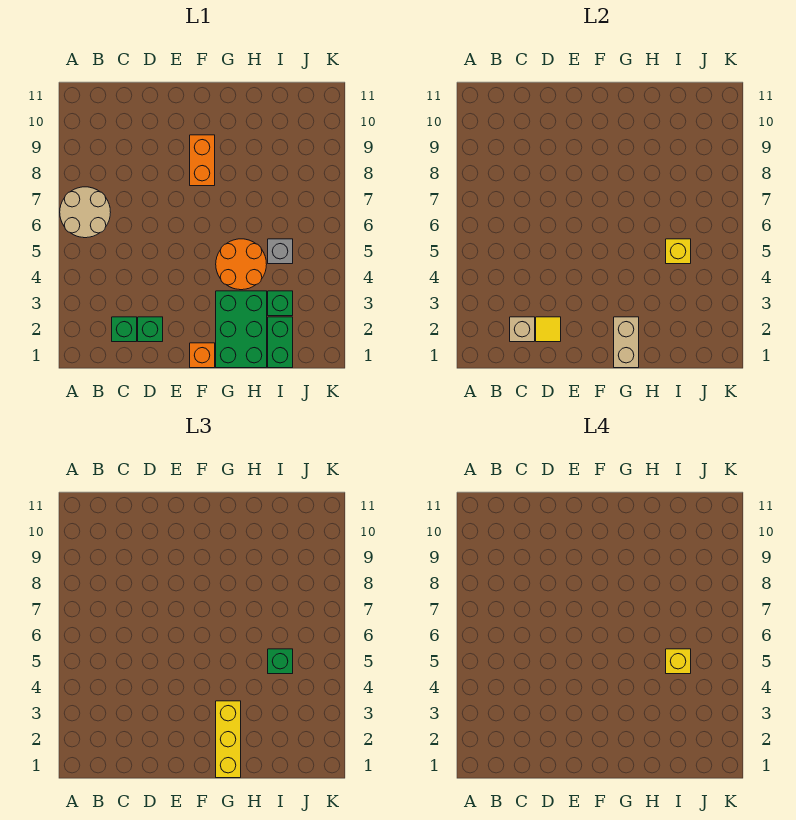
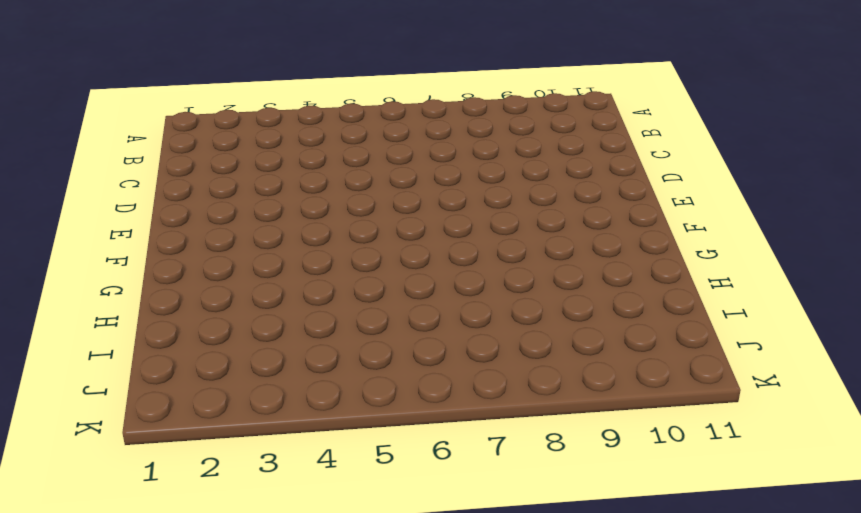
none -> tan round brick A6:B7 level 1
none -> green brick C2 level 1
none -> green brick D2 level 1

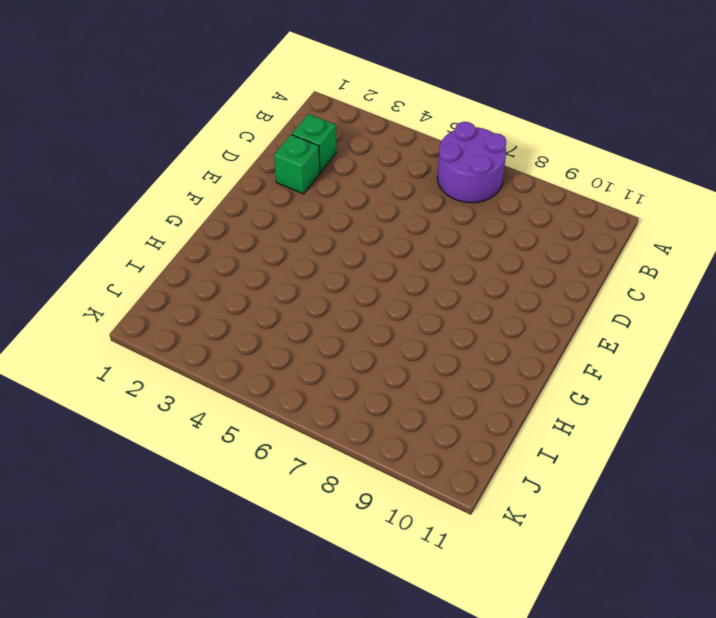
purple round brick A6:B7 level 1 -> tan round brick A6:B7 level 1
none -> orange brick F1 level 1
none -> orange brick F8:F9 level 1
none -> green brick G1:H3 level 1

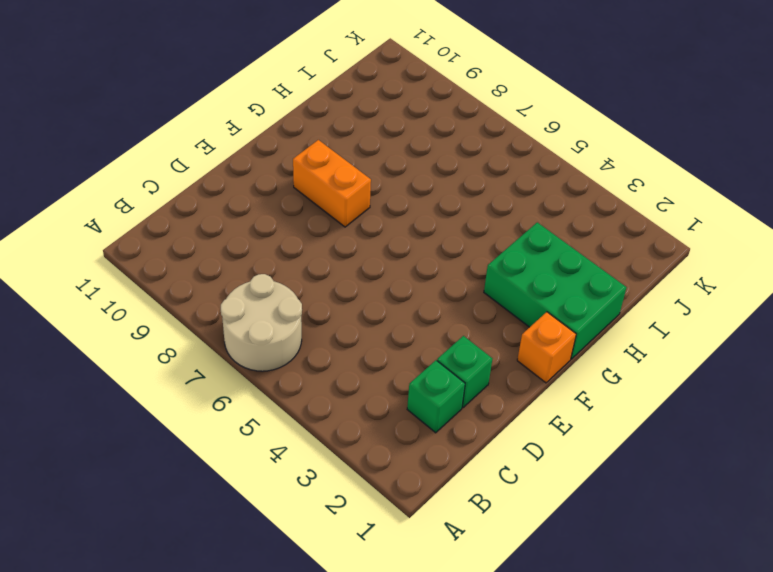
none -> orange round brick G4:H5 level 1
none -> green brick I1:I2 level 1
none -> green brick I3 level 1

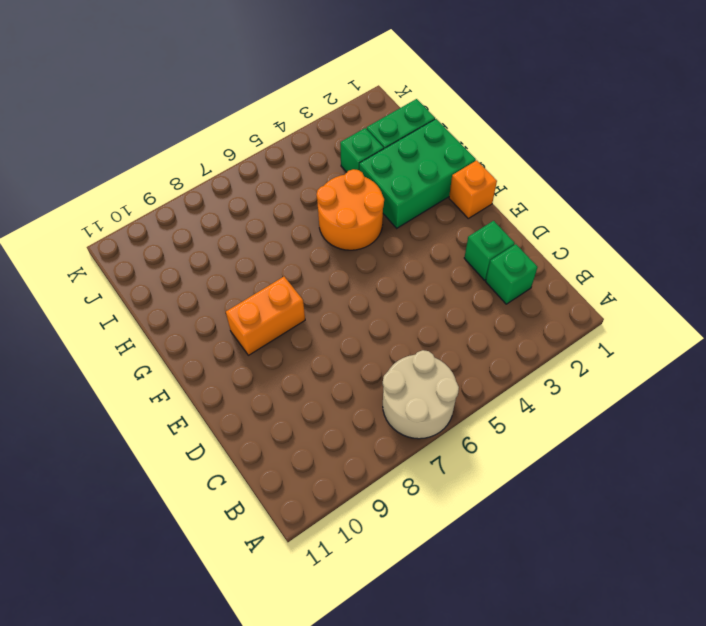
none -> grey brick I5 level 1
none -> tan brick C2 level 2
none -> yellow tile D2 level 2

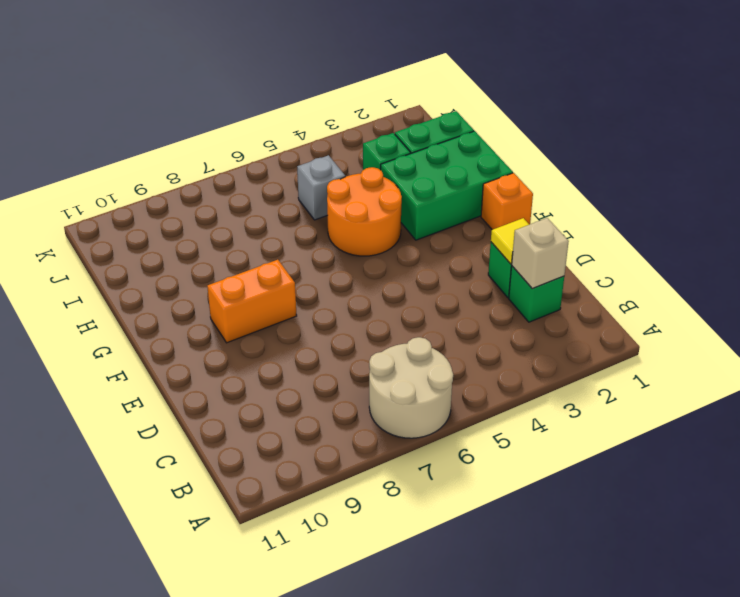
none -> tan brick G1:G2 level 2
none -> yellow brick I5 level 2
none -> yellow brick G1:G3 level 3

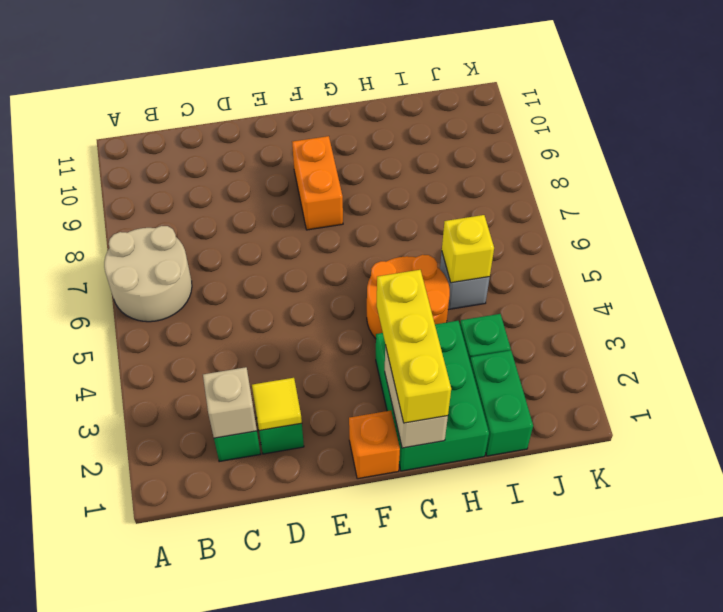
none -> green brick I5 level 3
none -> yellow brick I5 level 4

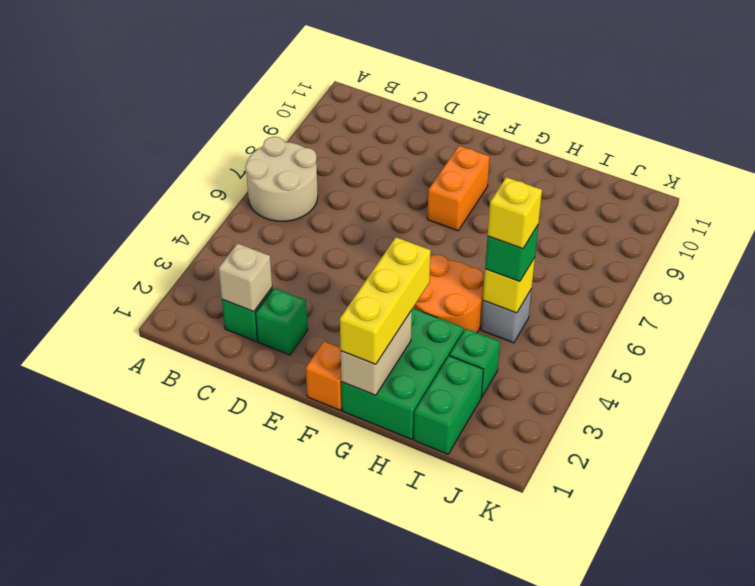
none -> yellow tile D2 level 2

